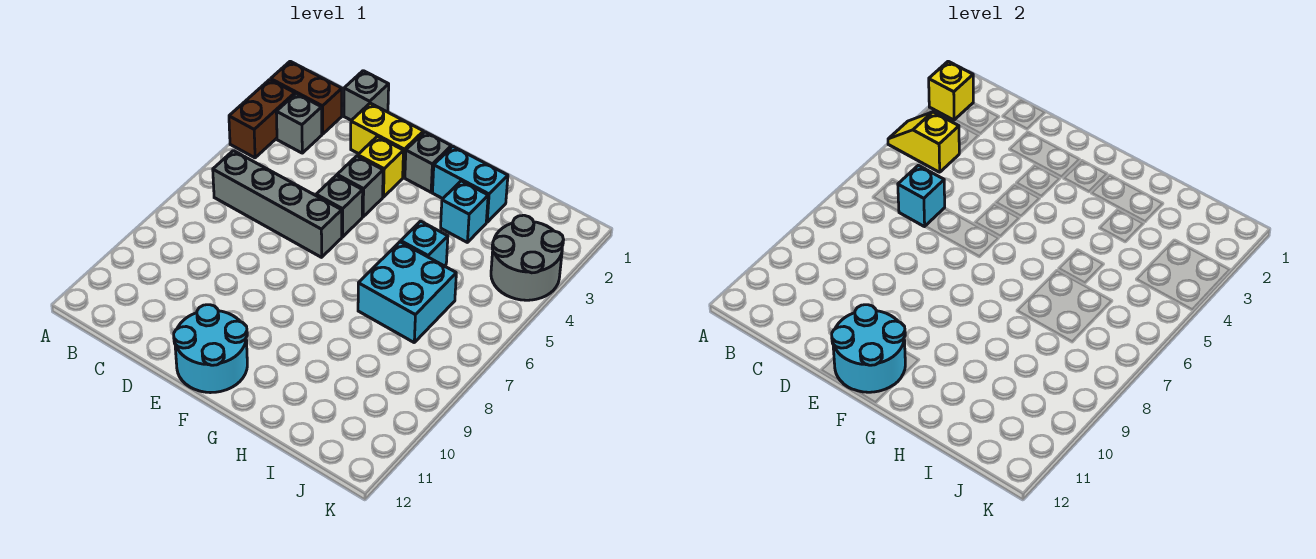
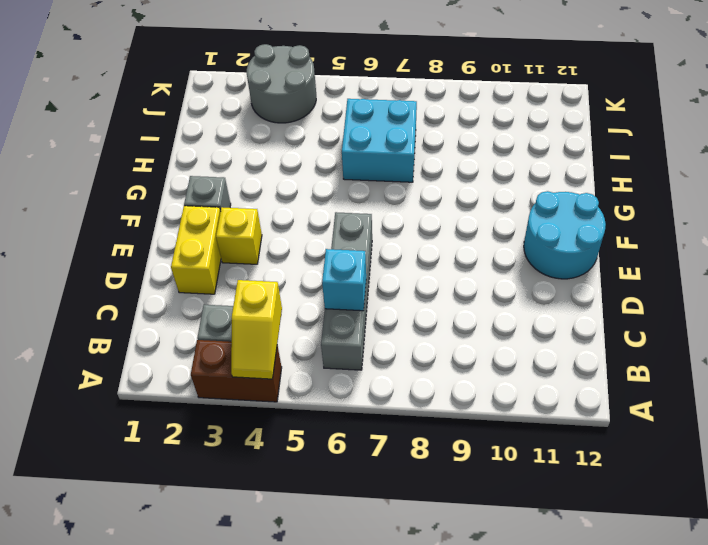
none -> brown brick A2:B2 level 1
none -> grey brick C1 level 1
none -> grey brick E4 level 1

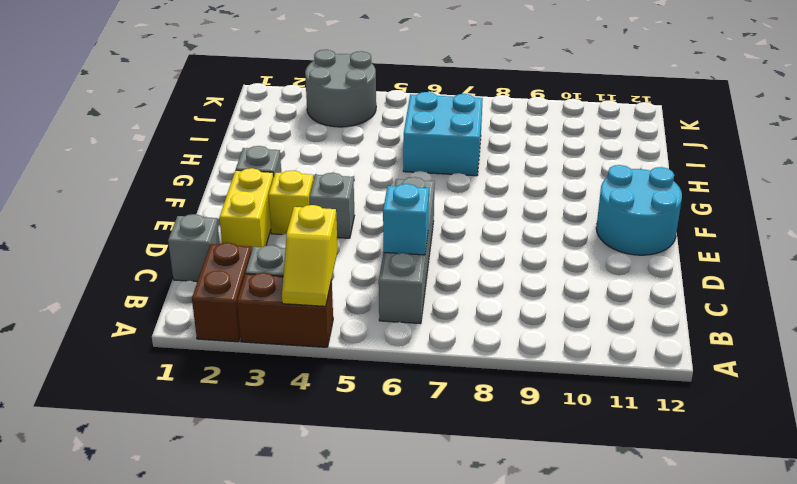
none -> grey brick E5 level 1
none -> cyan brick G2:H2 level 1
none -> cyan brick H3 level 1

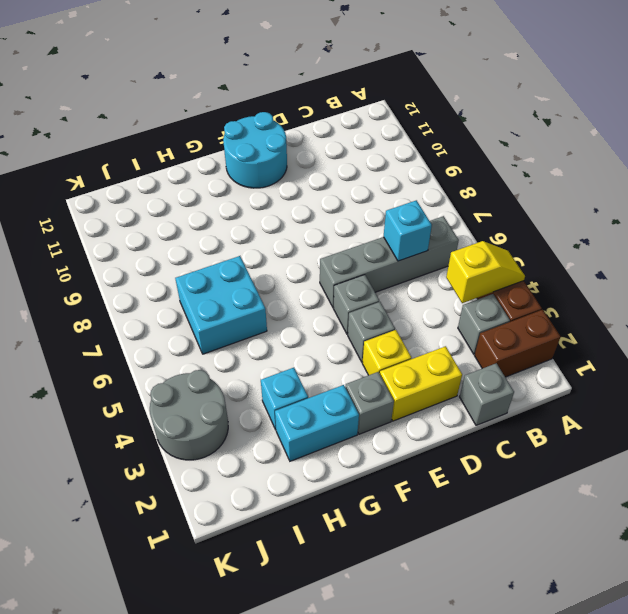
none -> cyan brick H5 level 1
none -> yellow brick A2 level 2
none -> cyan round brick E11:F12 level 2

